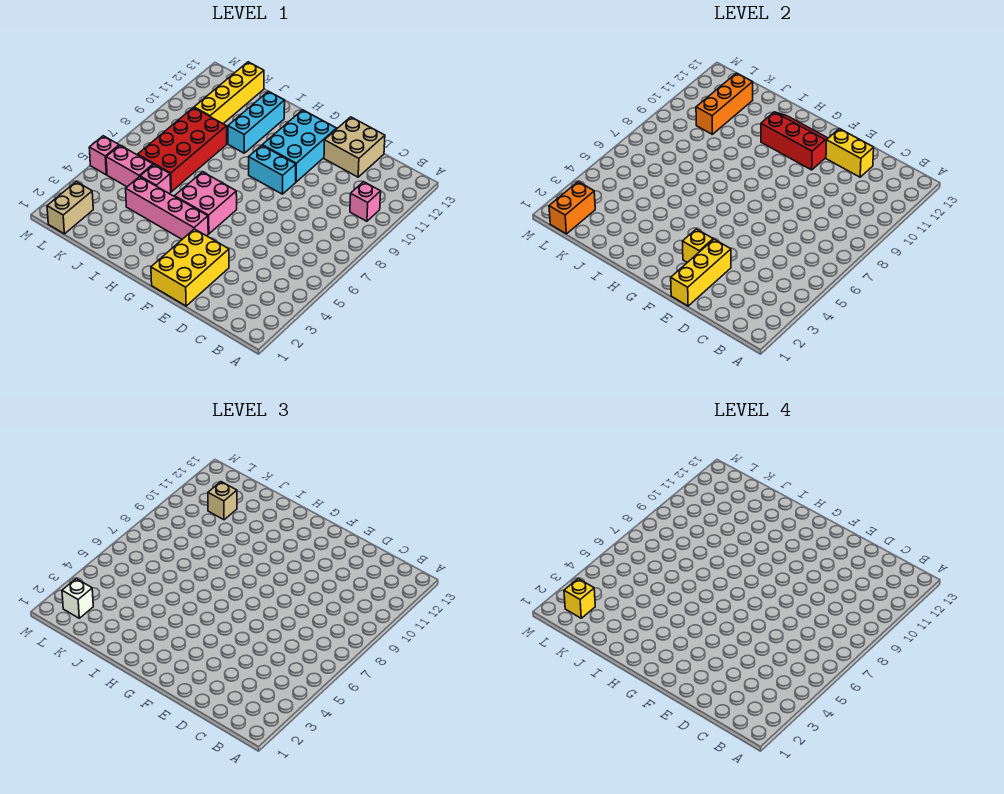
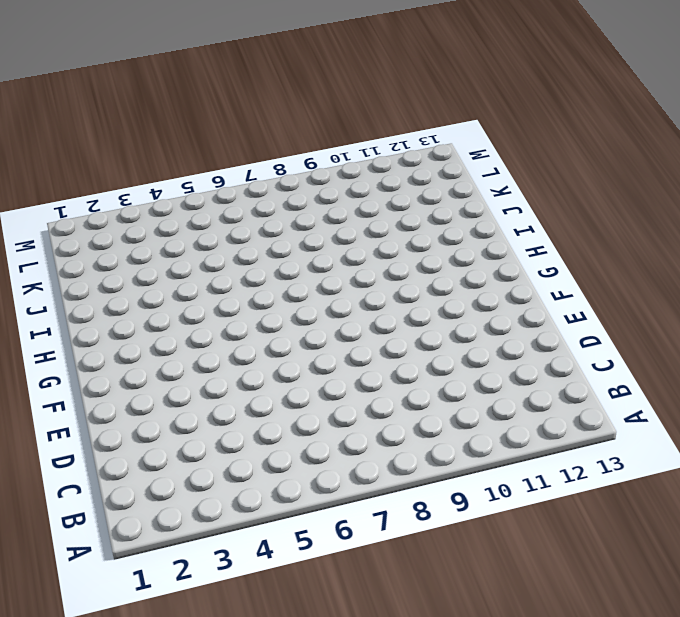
none -> pink brick B10 level 1
none -> tan brick D12:E13 level 1
none -> yellow brick E1:F3 level 1

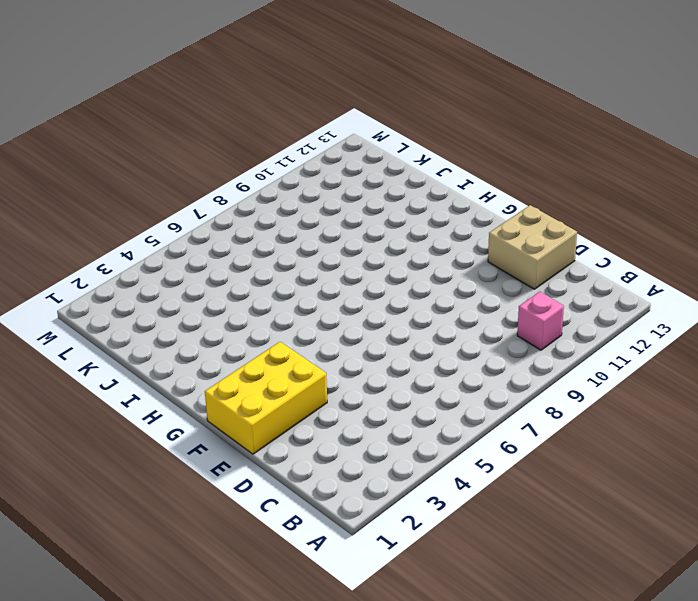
none -> cyan brick F9:G9 level 1
none -> cyan brick F10:G12 level 1
none -> pink brick G4:J4 level 1

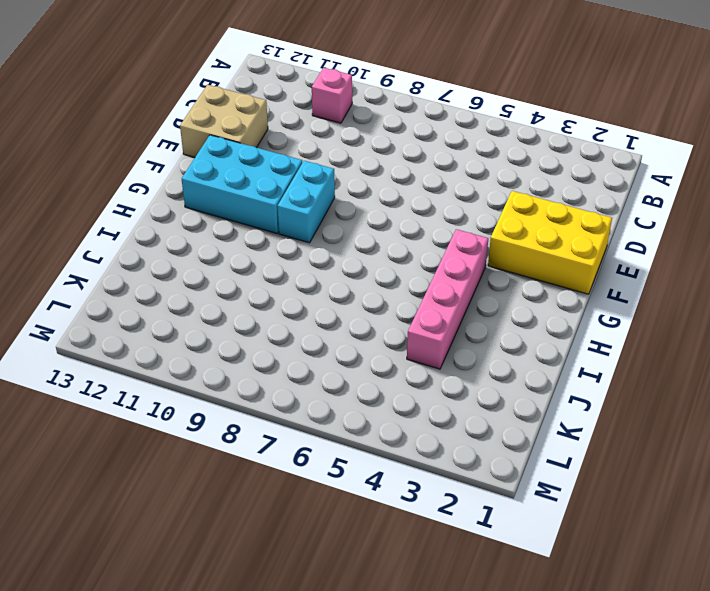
none -> pink brick G5:H6 level 1
none -> cyan brick I10:I12 level 1
none -> pink brick J5 level 1

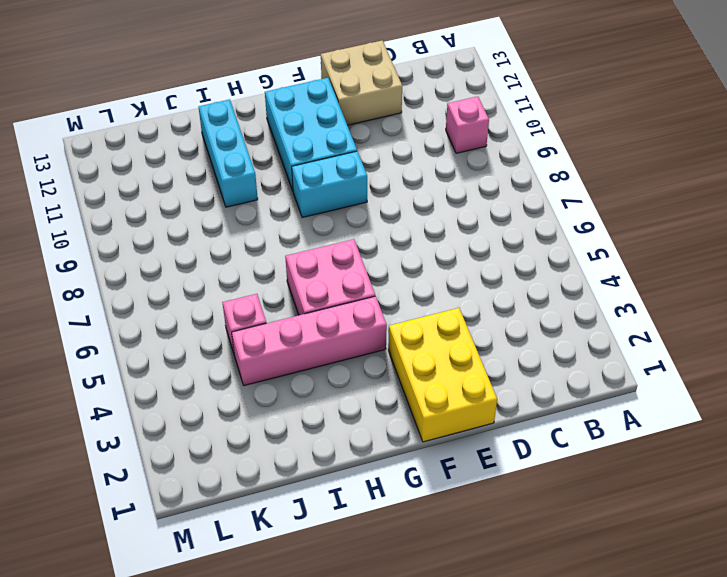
none -> red brick J6:K9 level 1
none -> pink brick K5:L5 level 1
none -> yellow brick K10:K13 level 1

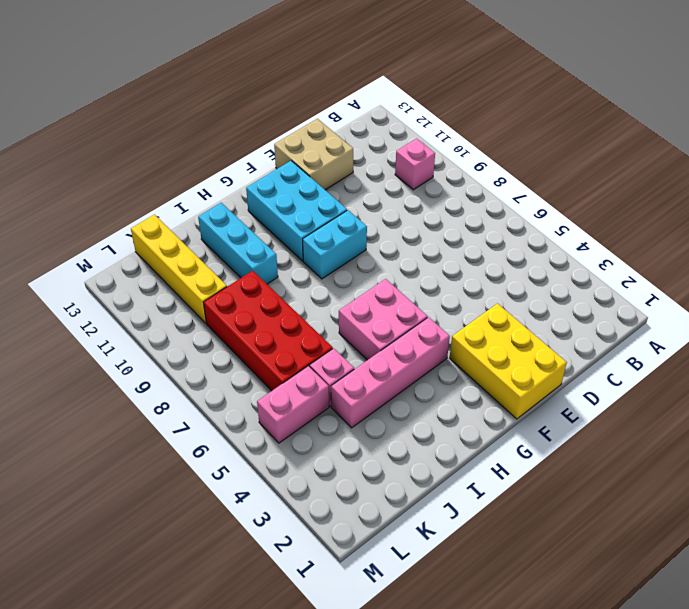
none -> tan brick L1:L2 level 1
none -> pink brick M5 level 1
none -> yellow brick D12:E12 level 2

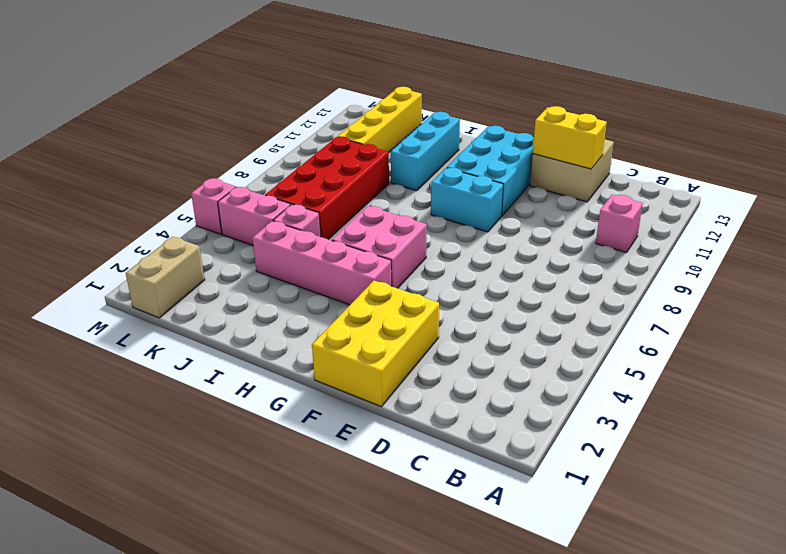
none -> yellow brick E1:E3 level 2
none -> yellow brick F3 level 2
none -> red slope F11:H12 level 2 top 11

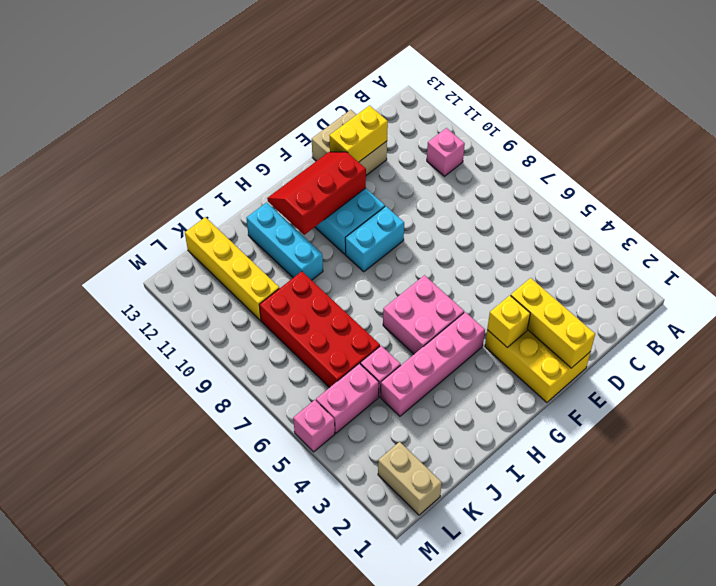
none -> orange brick K10:K12 level 2
none -> orange brick L1:L2 level 2
none -> tan brick K11 level 3

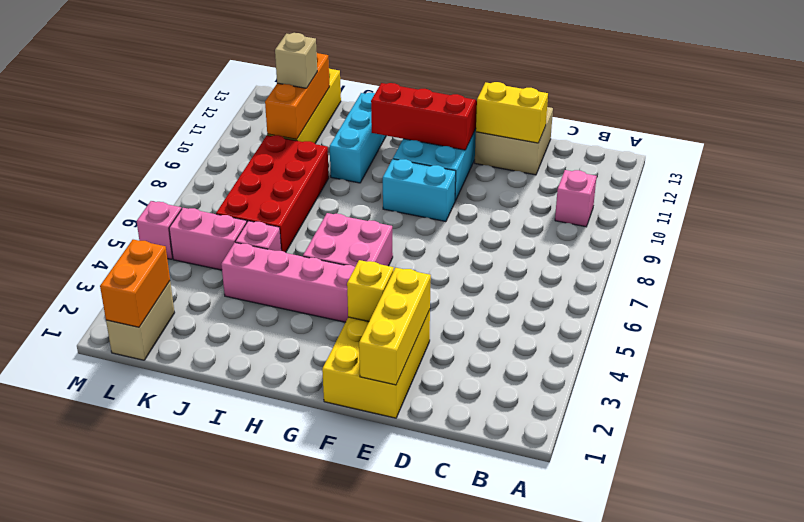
none -> white brick L2 level 3
none -> yellow brick L2 level 4

